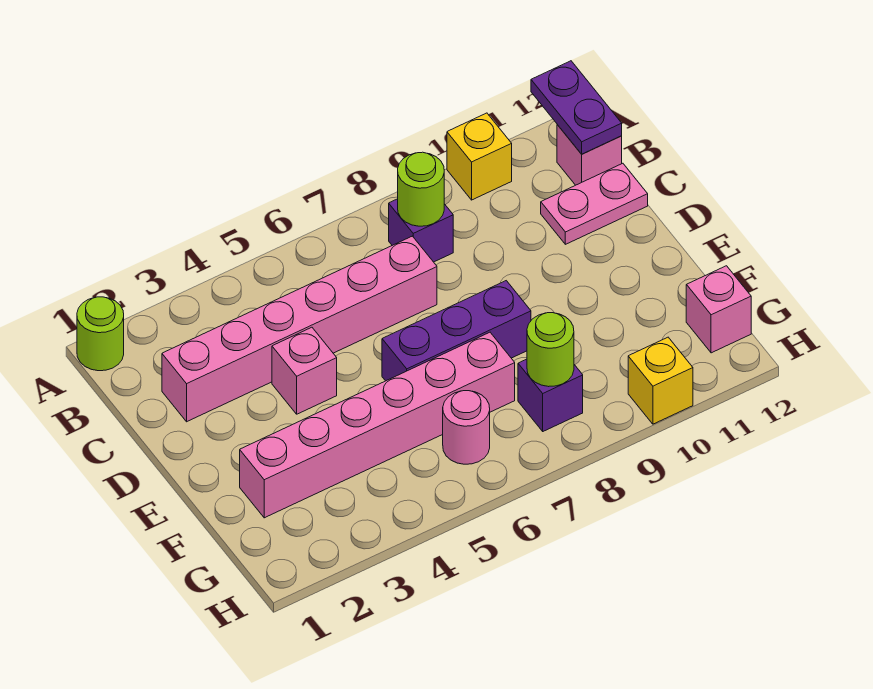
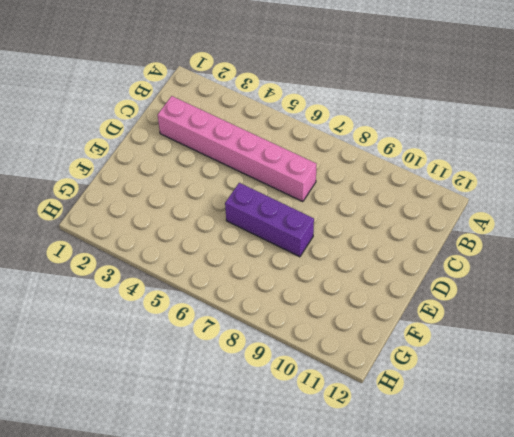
none -> lime round brick A1 level 1
none -> yellow brick A10 level 1
none -> purple brick B8 level 1

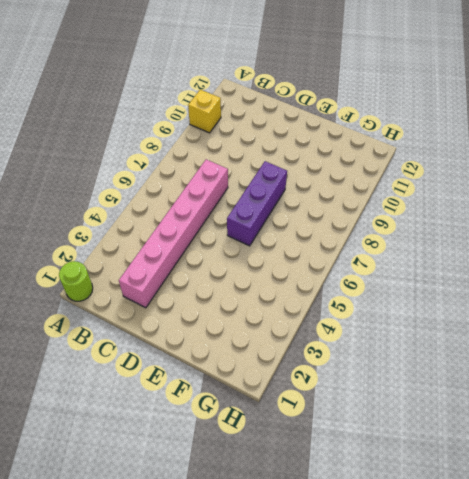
none -> purple brick B8 level 1
none -> pink brick B12 level 1
none -> pink plate C11:C12 level 1

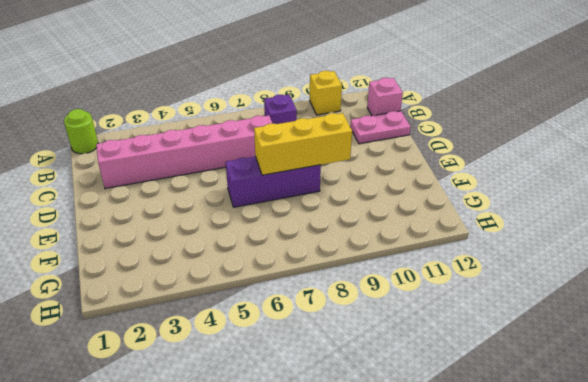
yellow brick E7:E9 level 2 -> none
none -> pink brick D4 level 1
none -> pink brick F2:F7 level 1
none -> pink round brick G6 level 1

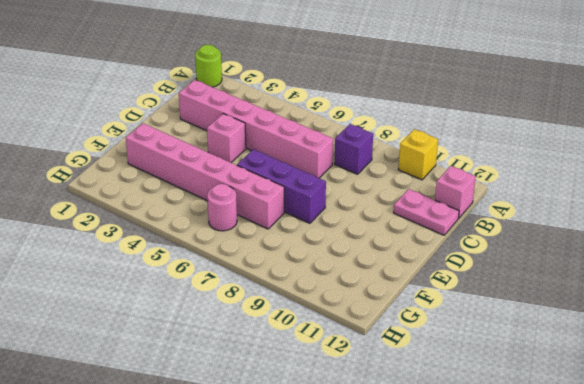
none -> purple brick G8 level 1
none -> pink brick G12 level 1
none -> yellow brick H10 level 1

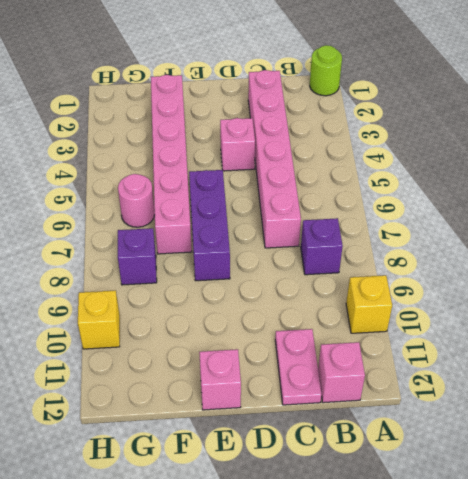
pink brick E12 level 1 -> pink brick G12 level 1
none -> purple plate A12:B12 level 2
none -> lime round brick B8 level 2
none -> lime round brick G8 level 2

